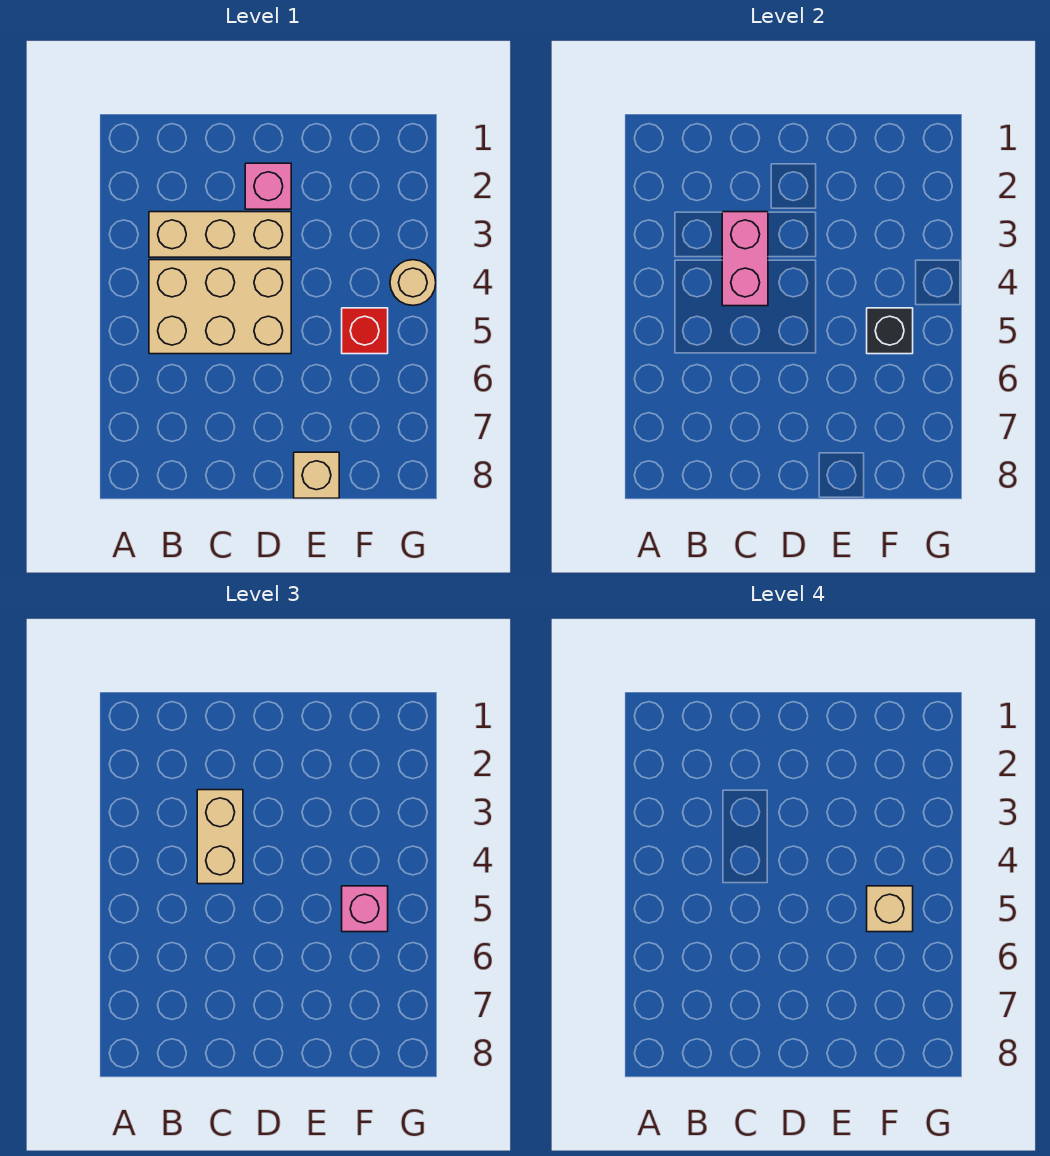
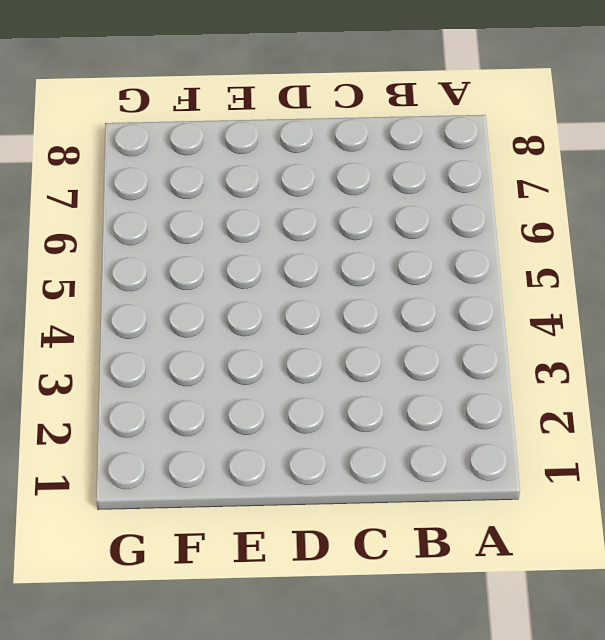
none -> tan brick B3:D3 level 1
none -> tan brick B4:D5 level 1

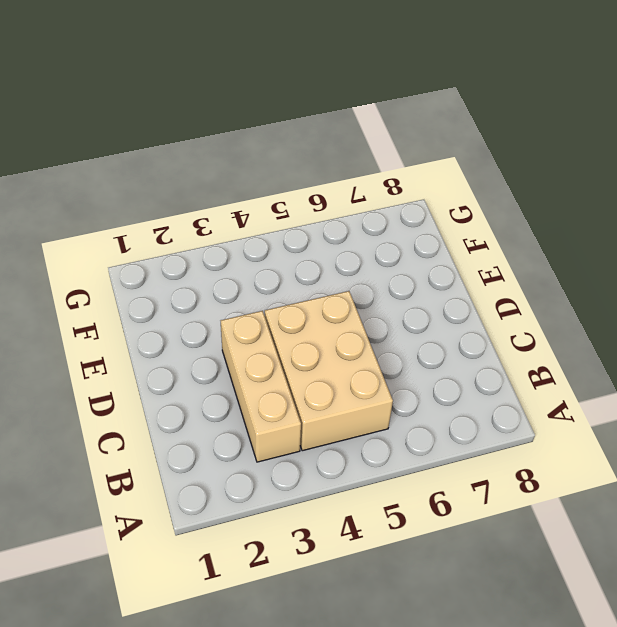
none -> pink brick D2 level 1
none -> tan brick E8 level 1

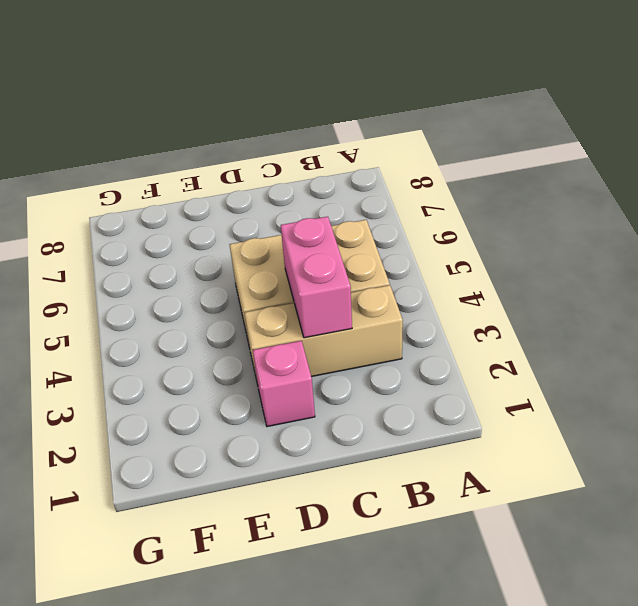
none -> tan brick E8 level 1
none -> red brick F5 level 1

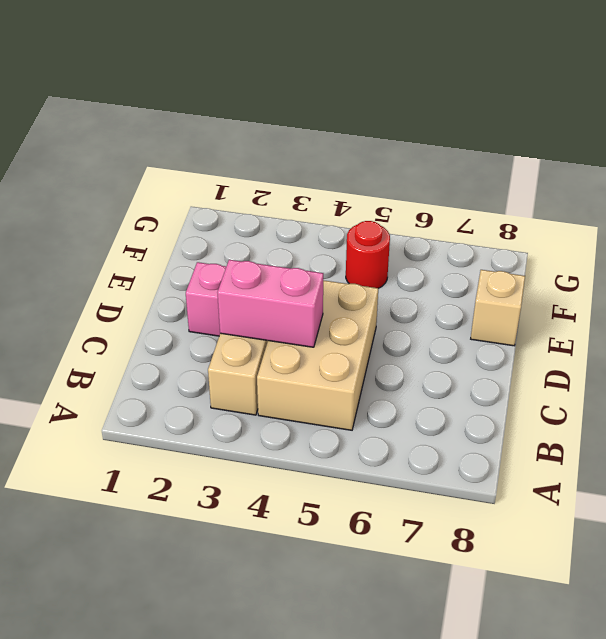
red round brick F5 level 1 -> red brick F5 level 1
none -> tan round brick G4 level 1
none -> black brick F5 level 2

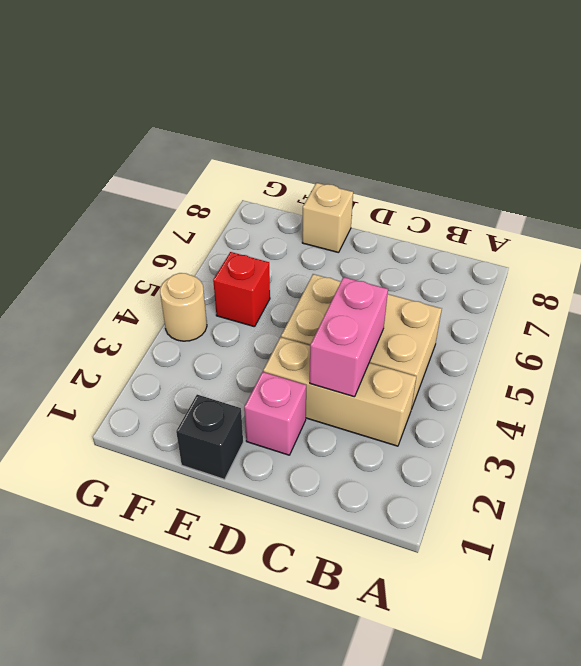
black brick E1 level 1 -> black brick F5 level 2
none -> tan brick C3:C4 level 3
none -> pink brick F5 level 3

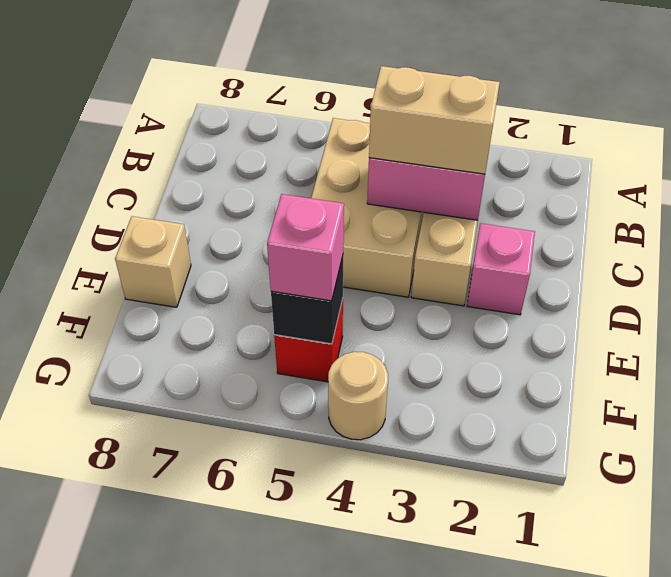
none -> tan brick F5 level 4

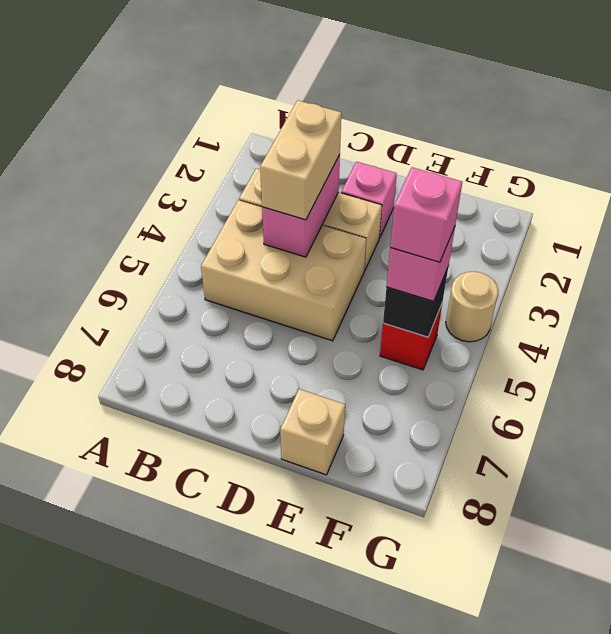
pink brick F5 level 4 -> tan brick F5 level 4

